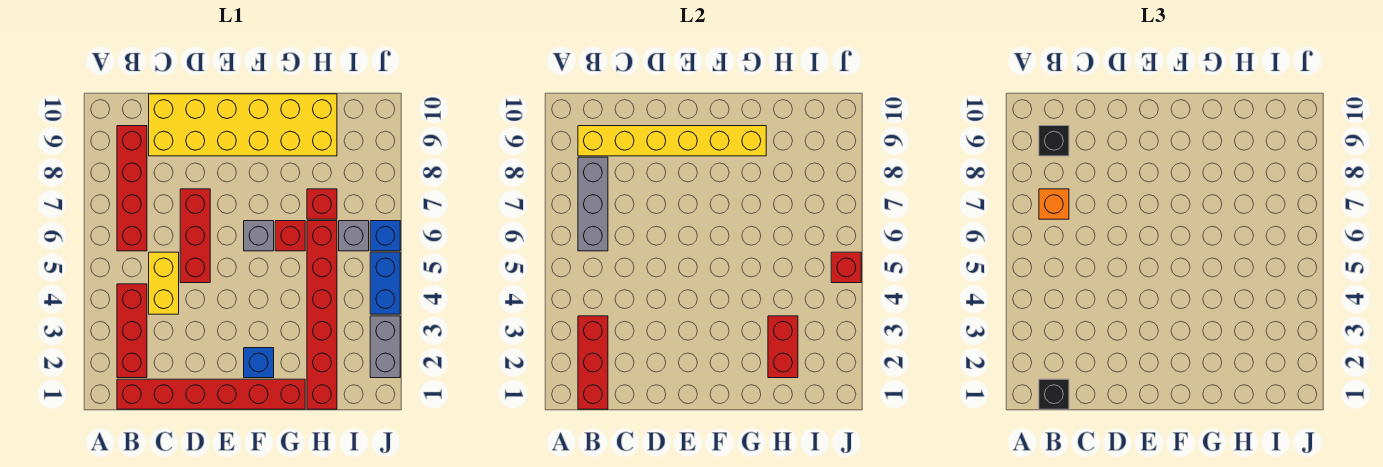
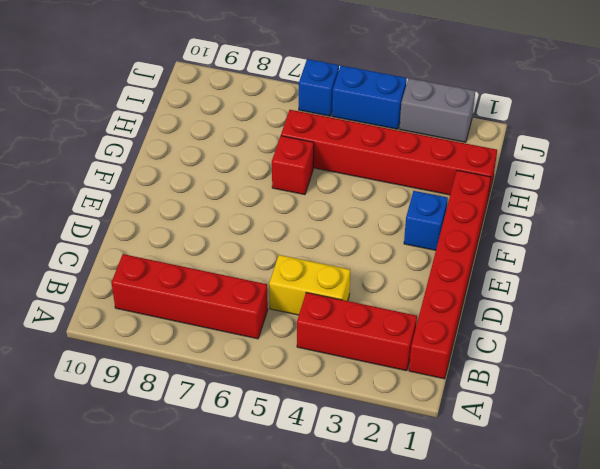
none -> yellow brick C9:H10 level 1
none -> red brick D5:D7 level 1
none -> grey brick F6 level 1

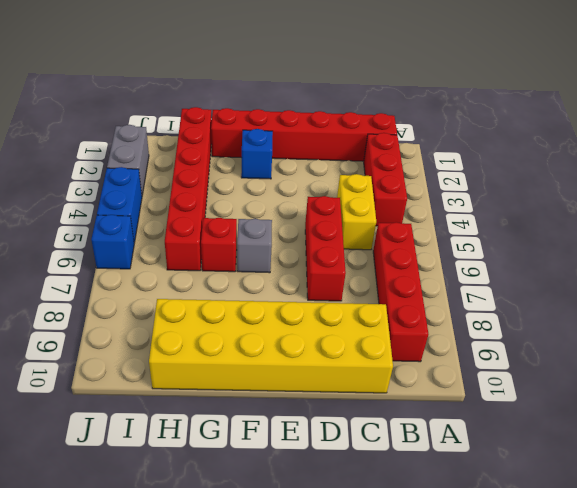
none -> red brick H7 level 1
none -> grey brick I6 level 1
none -> red brick B1:B3 level 2

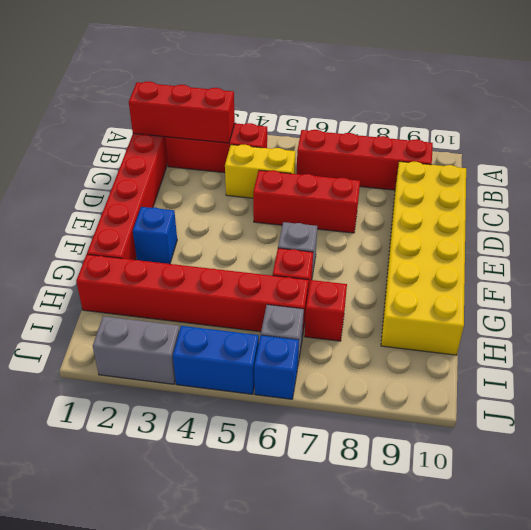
none -> grey brick B6:B8 level 2
none -> yellow brick B9:G9 level 2
none -> red brick H2:H3 level 2

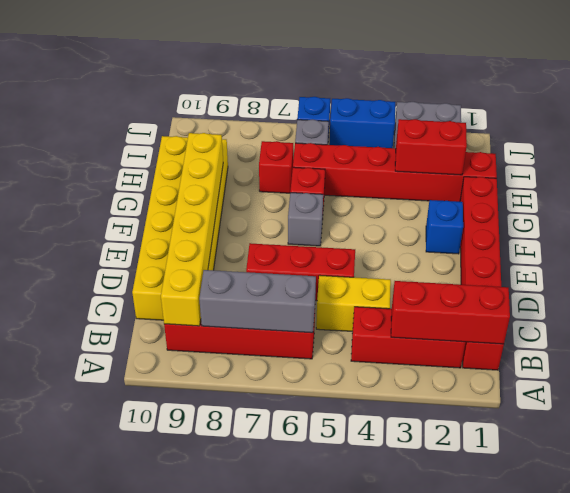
none -> red brick J5 level 2
none -> black brick B1 level 3
none -> orange brick B7 level 3

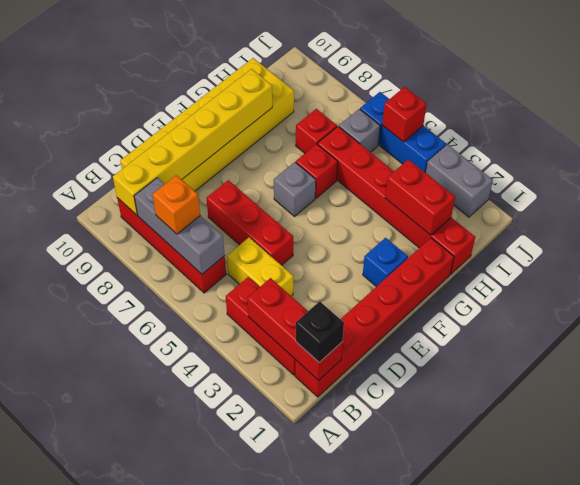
none -> black brick B9 level 3

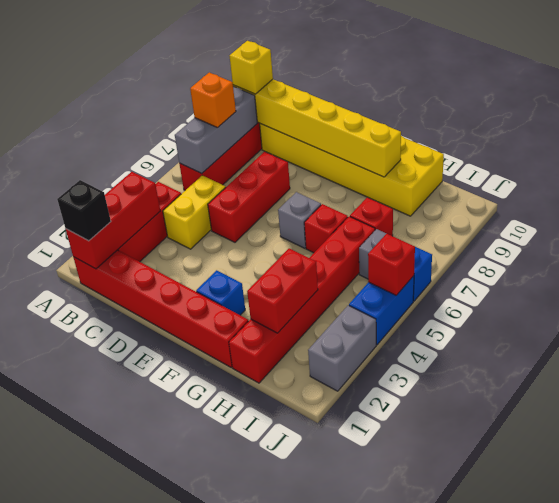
yellow brick B9 level 3 -> black brick B9 level 3

